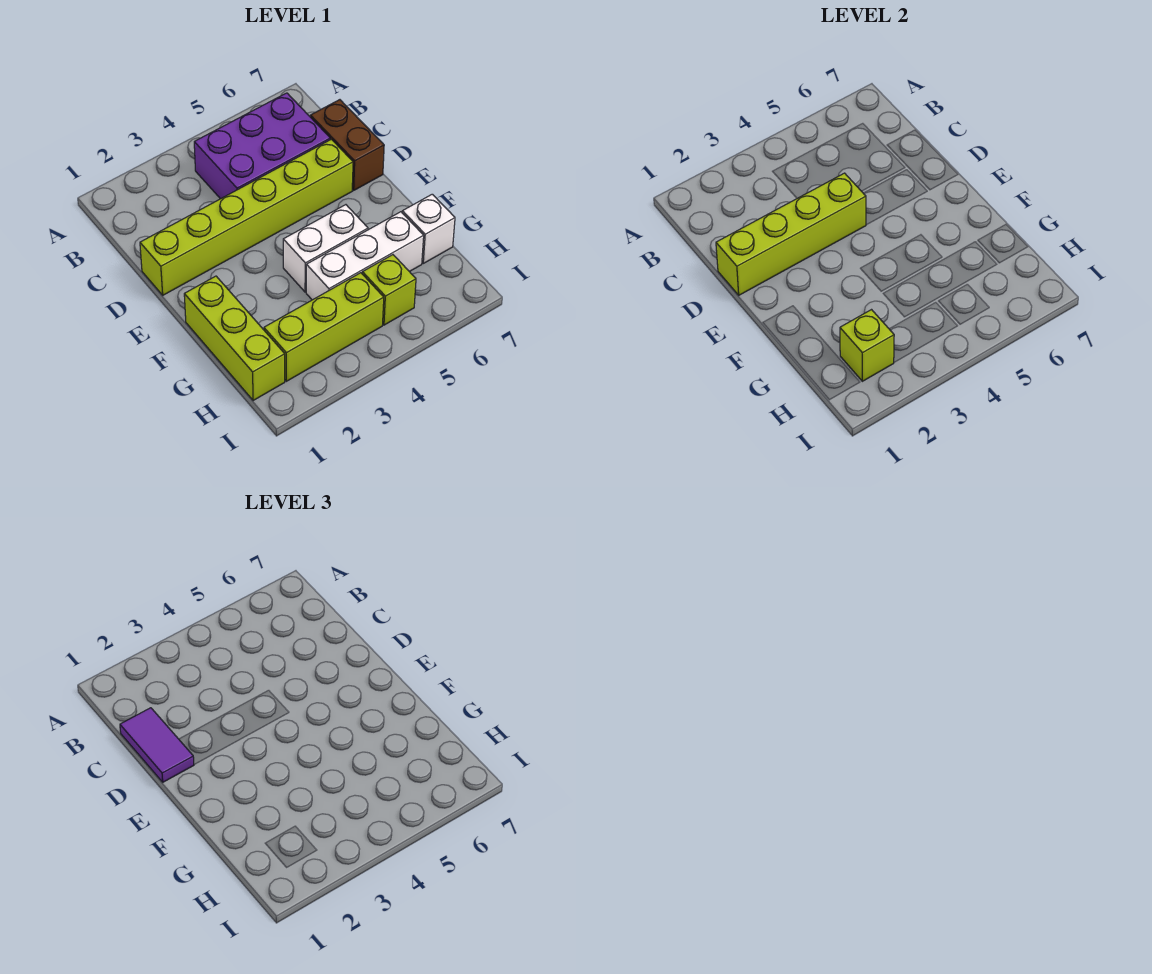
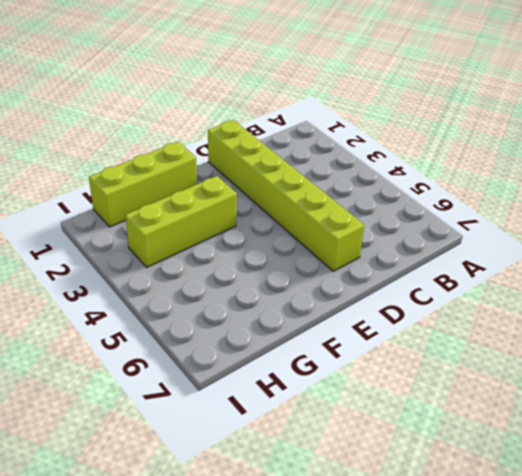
lime brick F3:H3 level 1 -> lime brick H2:H4 level 1
none -> purple brick B4:C6 level 1
none -> brown brick C7:D7 level 1
none -> white brick F4:F5 level 1

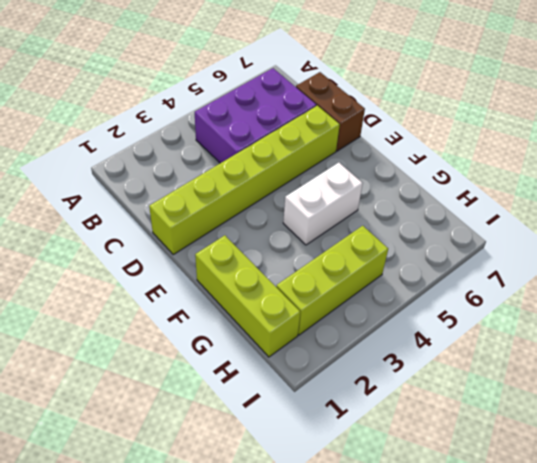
none -> white brick G4:G6 level 1
none -> white brick G7 level 1
none -> lime brick H5 level 1

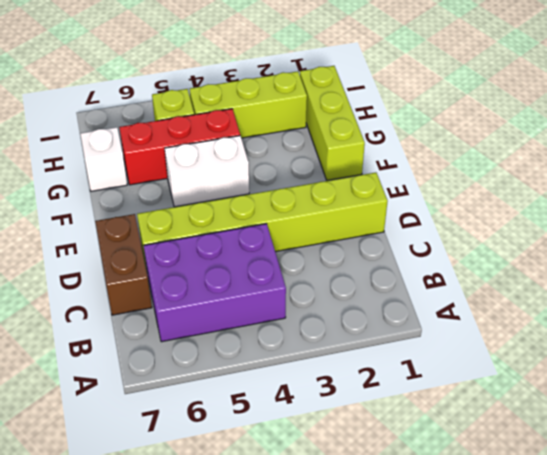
red brick G4:G6 level 1 -> white brick G4:G6 level 1
none -> lime brick D1:D4 level 2
none -> lime brick H2 level 2
none -> purple tile C1:D1 level 3

